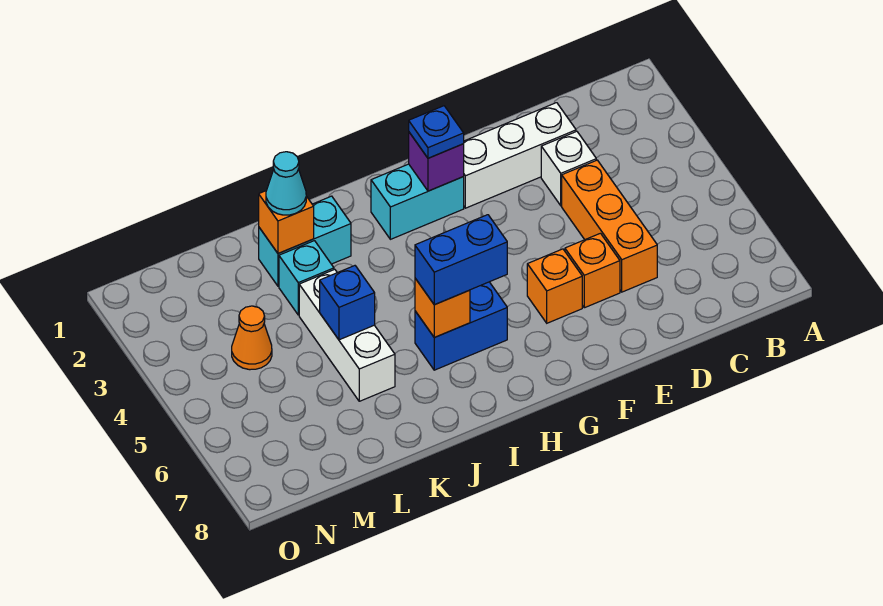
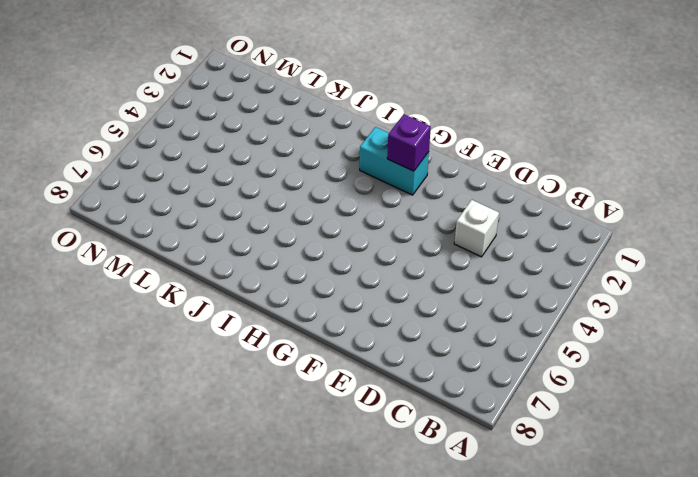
none -> white brick D2:F2 level 1
none -> orange brick D4:D6 level 1
none -> orange brick E6 level 1

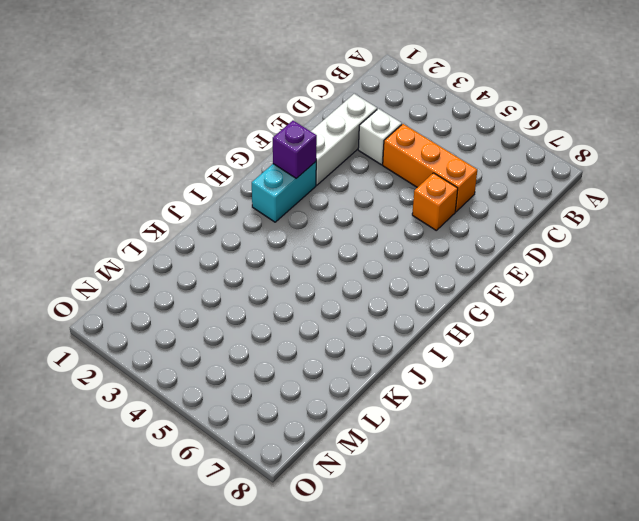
none -> orange brick F6 level 1
none -> blue brick H6:I6 level 1
none -> cyan brick J2:K2 level 1

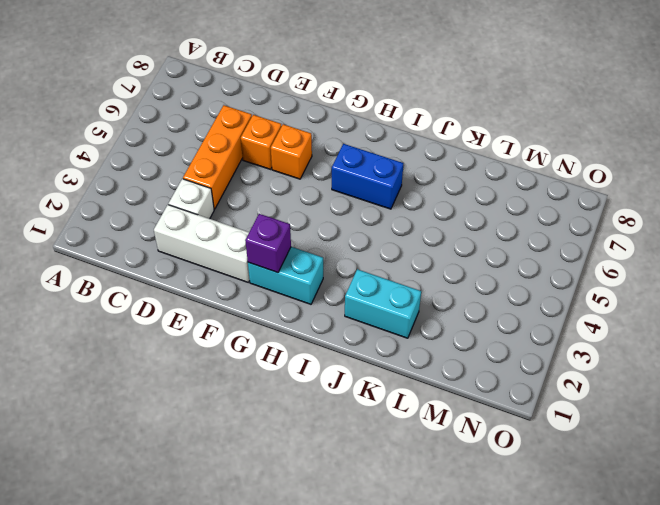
none -> cyan brick K3 level 1
none -> white brick K4:K6 level 1
none -> orange cone M4 level 1

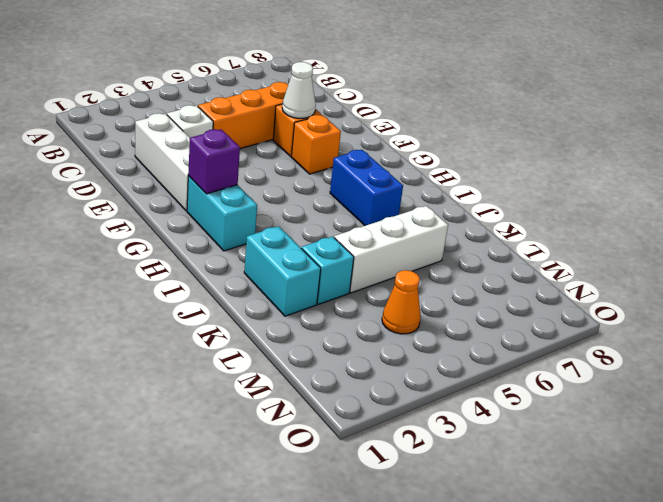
white cone E6 level 2 -> none
none -> orange brick I6 level 2
none -> orange brick K2 level 2
none -> blue brick K5 level 2

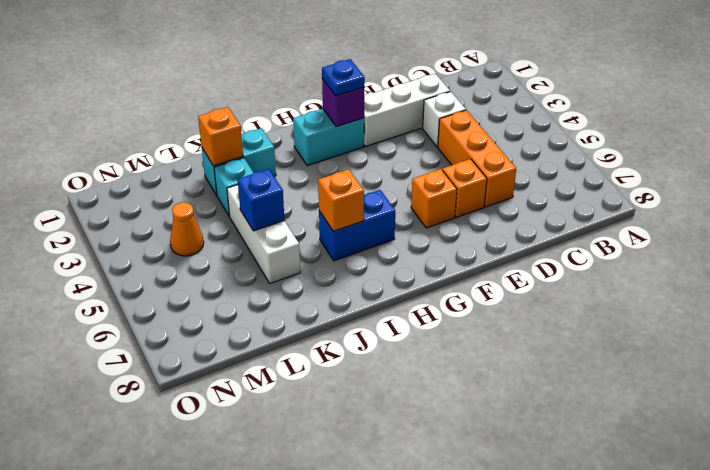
none -> blue brick H6:I6 level 3
none -> cyan cone K2 level 3

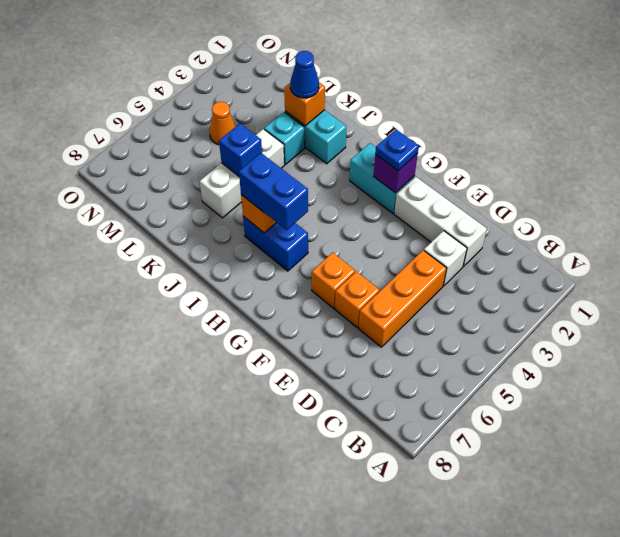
blue cone K2 level 3 -> cyan cone K2 level 3

